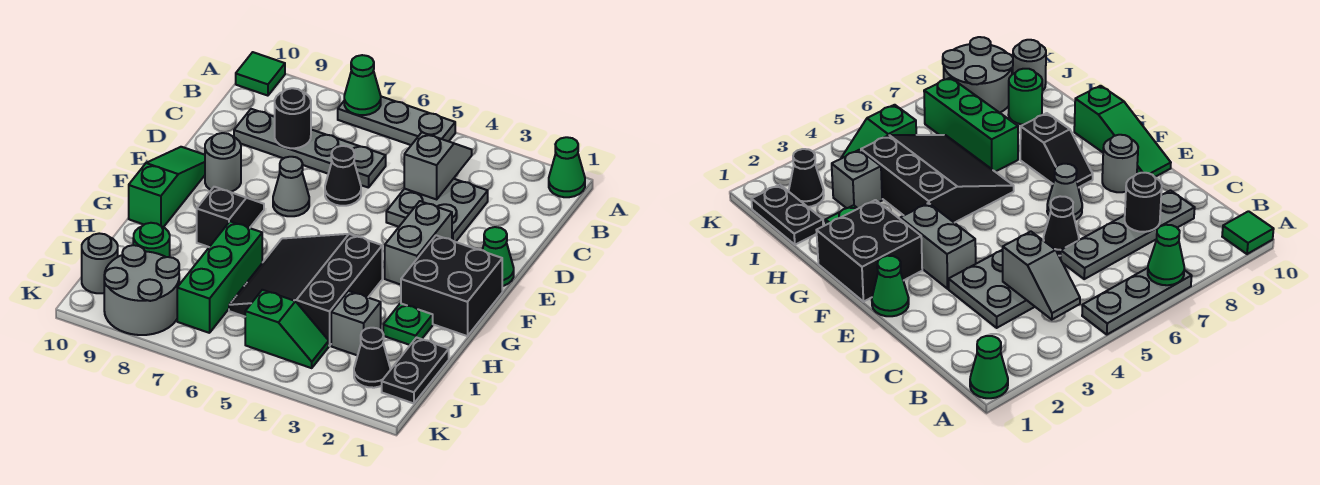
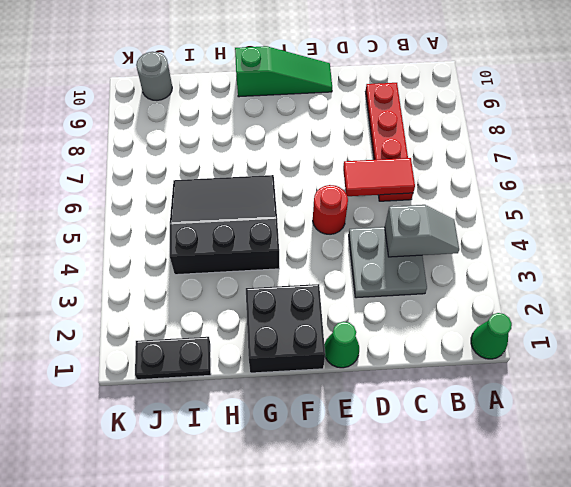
red plate C6:C9 level 1 -> grey plate C6:C9 level 1
red tile C6:D6 level 2 -> none
red round brick E5 level 1 -> none
none -> grey plate A5:A7 level 1
none -> green tile A10 level 1
none -> black cone D6 level 1

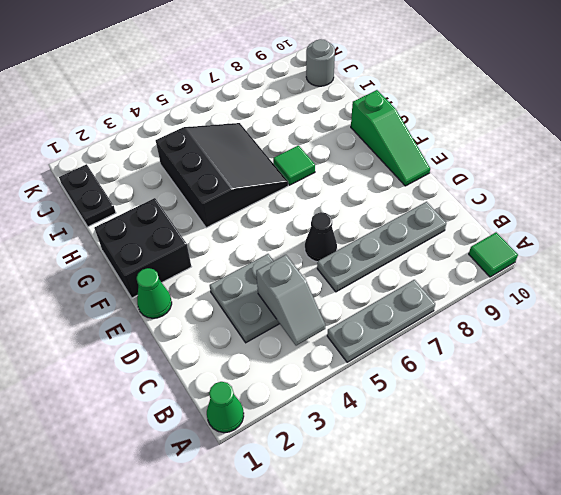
green tile G7 level 1 -> none
none -> grey brick E3:F3 level 1
none -> grey cone E7 level 1
none -> grey round brick E9 level 1

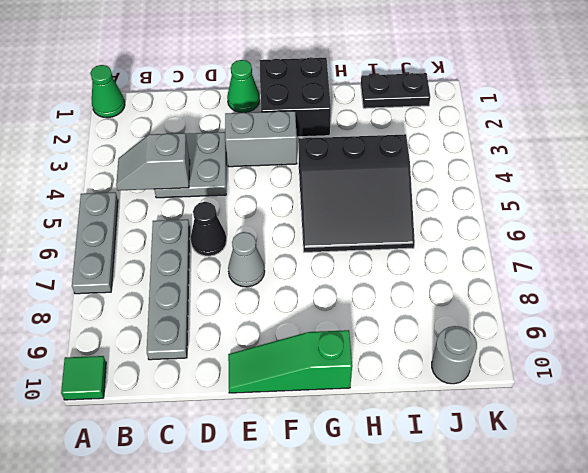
none -> grey round brick E9 level 1
none -> black slope F8:G8 level 1 top G
none -> green plate H2 level 1

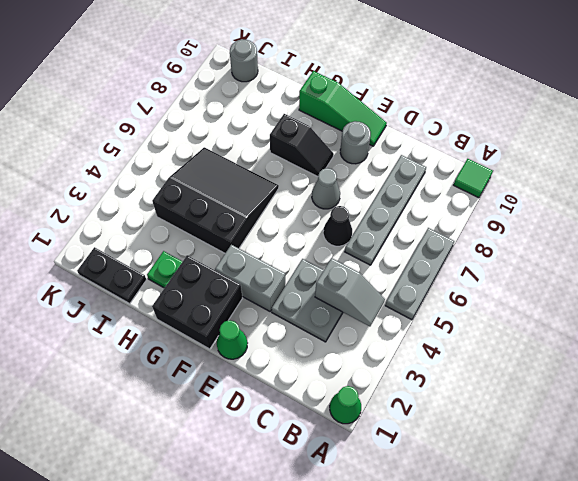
none -> green brick H7:J7 level 1
none -> grey brick I3 level 1
none -> green round brick I9 level 1

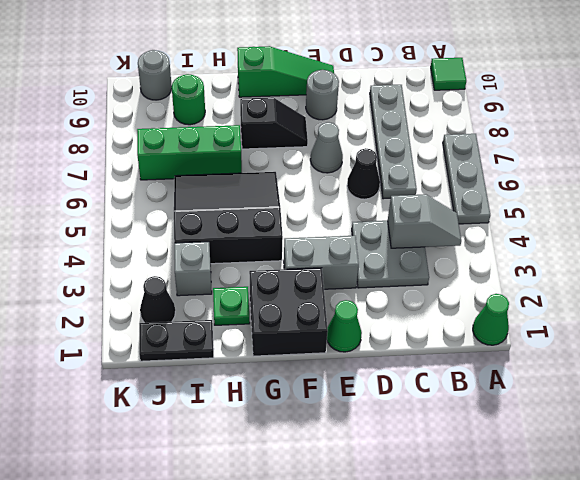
none -> green slope J4:J5 level 1 top 5
none -> grey round brick J8:K9 level 1
none -> green cone A7 level 2

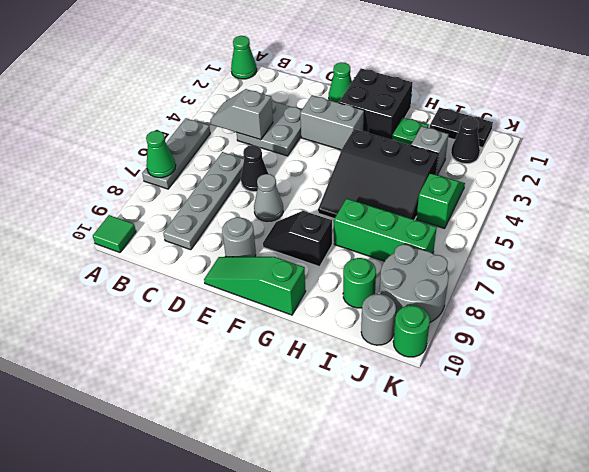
green round brick K10 level 1 -> none
none -> black round brick C8 level 2

